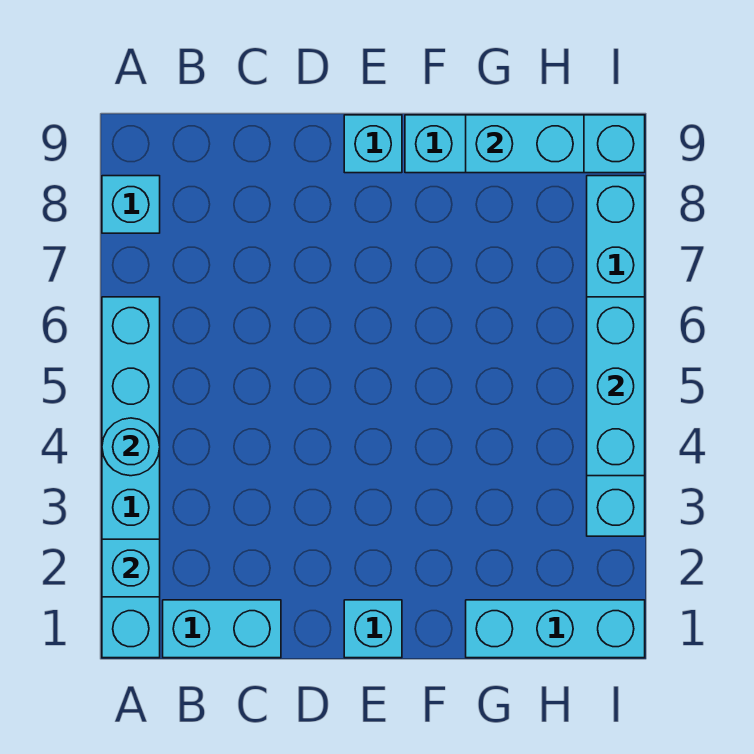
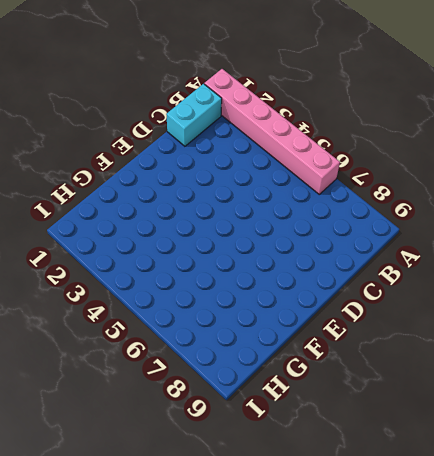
pink brick A1:A6 level 1 -> cyan brick A1:A6 level 1
none -> cyan brick A8 level 1
none -> cyan brick E1 level 1
none -> cyan brick E9 level 1

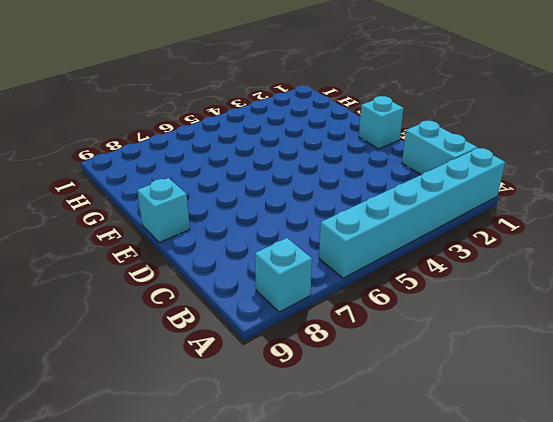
none -> cyan brick F9:I9 level 1
none -> cyan brick G1:I1 level 1
none -> cyan brick I3:I8 level 1

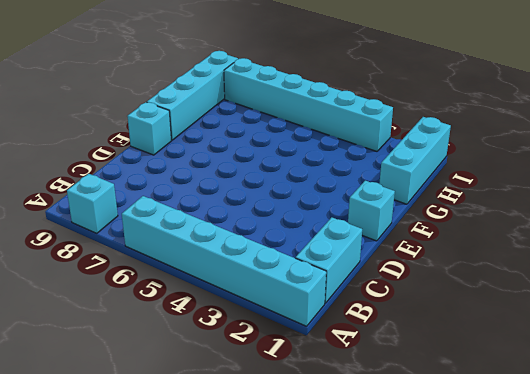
none -> cyan brick A2 level 2
none -> cyan round brick A4 level 2
none -> cyan brick G9:H9 level 2

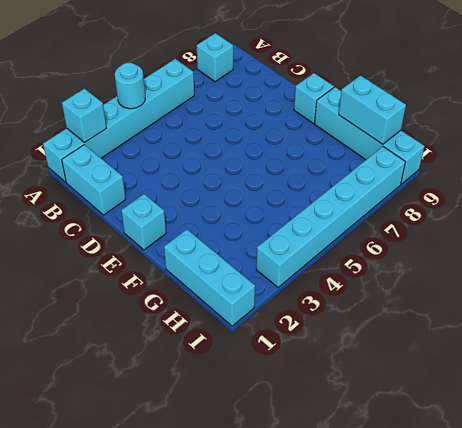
none -> cyan brick I4:I6 level 2

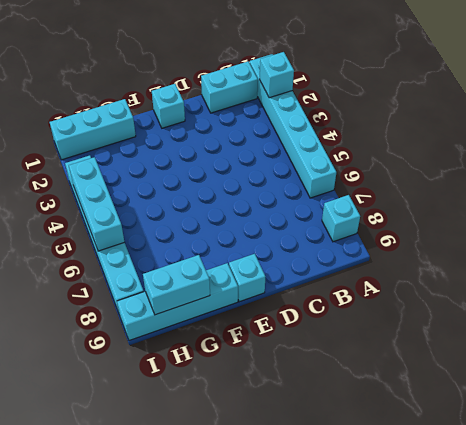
none -> cyan round brick A4 level 2

